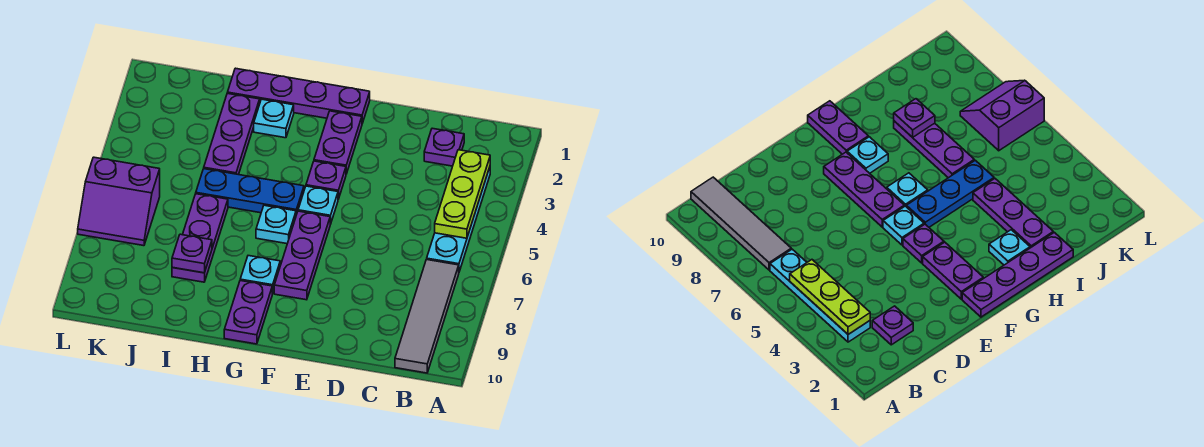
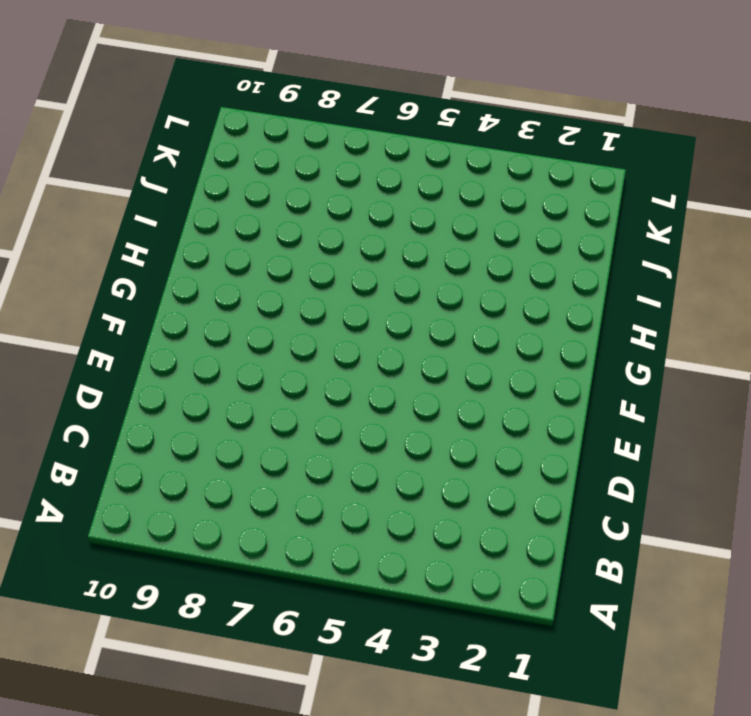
none -> cyan plate B3:B6 level 1
none -> grey tile B7:B10 level 1
none -> purple plate C2 level 1

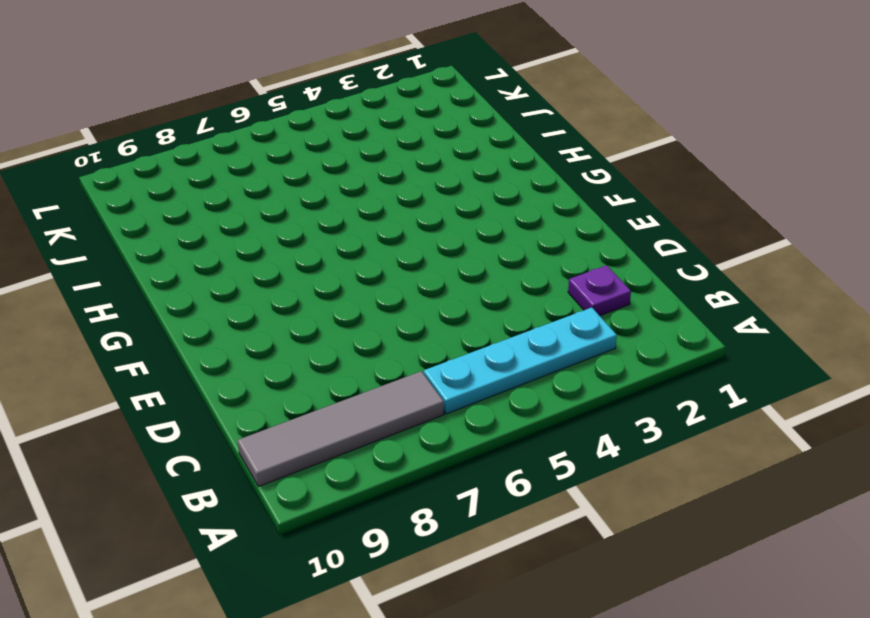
none -> purple plate F1:I1 level 1
none -> purple plate F2:F3 level 1
none -> purple plate F4 level 1

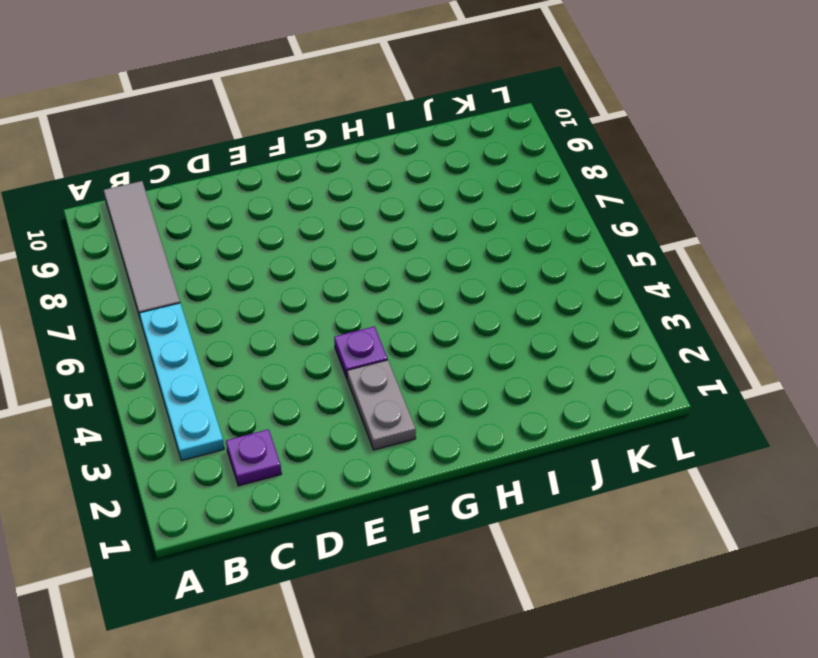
grey plate F2:F3 level 1 -> purple plate F2:F3 level 1
none -> purple plate F1:I1 level 1
none -> cyan plate F5 level 1
none -> purple plate F6:F8 level 1

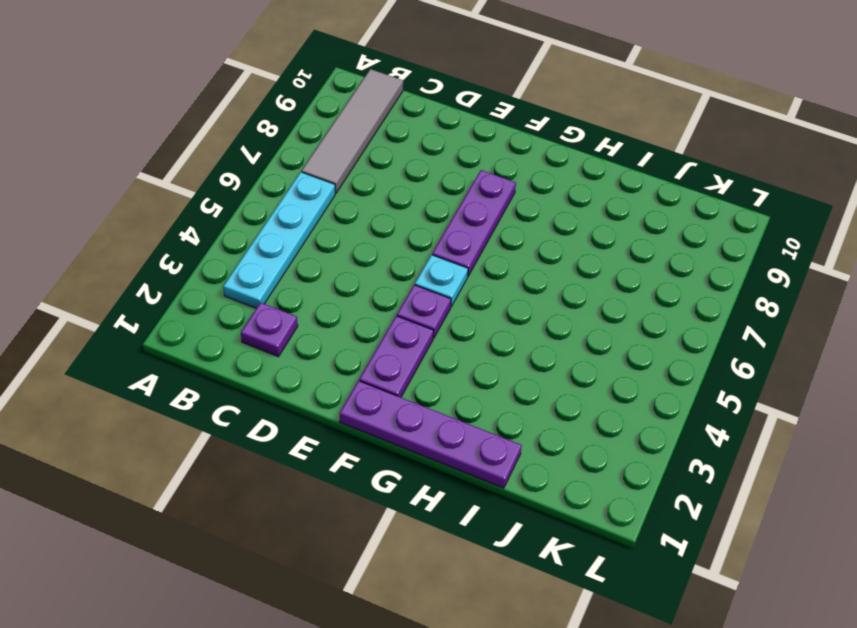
none -> blue plate G5:I5 level 1
none -> cyan plate G6 level 1
none -> cyan plate G8 level 1

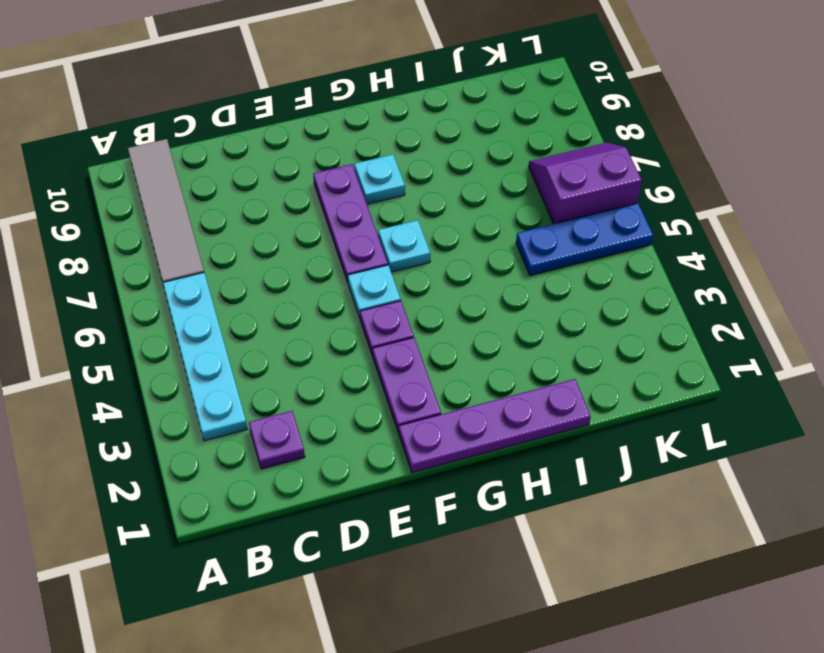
blue plate J5:L5 level 1 -> blue plate G5:I5 level 1
none -> purple plate G9:G10 level 1
none -> cyan plate H2 level 1
none -> purple plate I2:I4 level 1

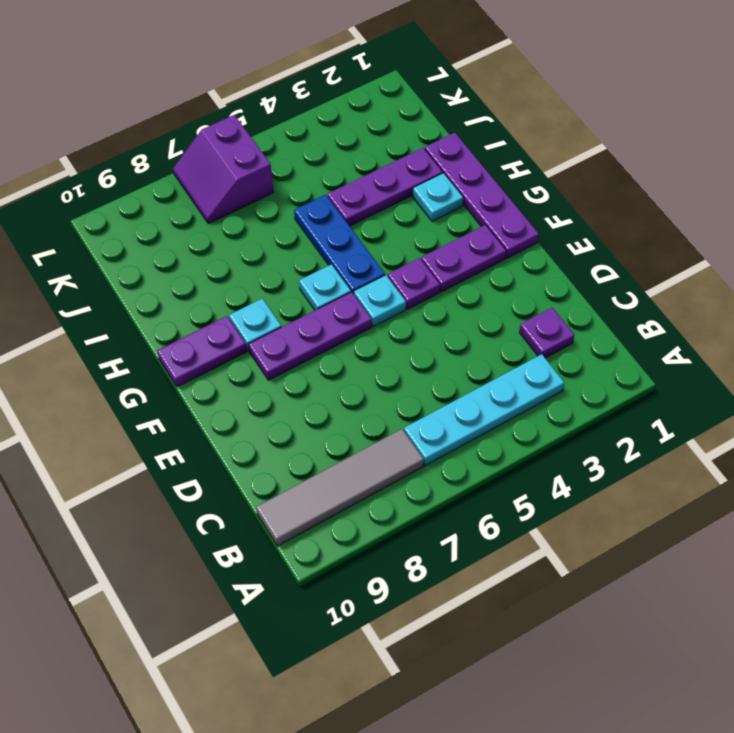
none -> purple plate I6:I8 level 1
none -> lime plate B3:B5 level 2
none -> purple plate I8 level 2

